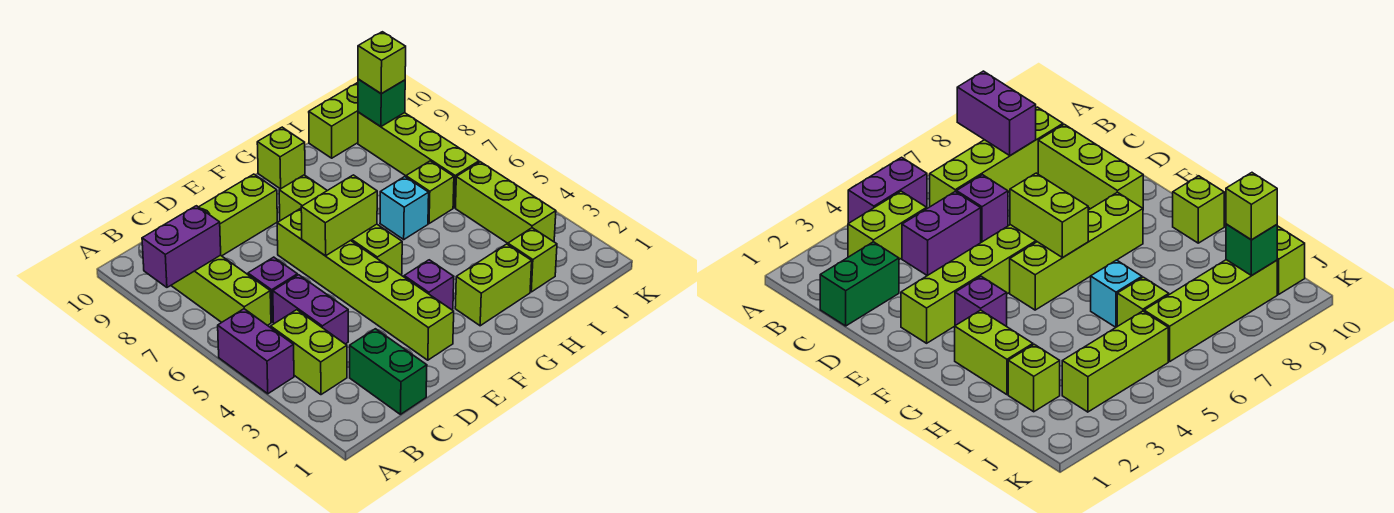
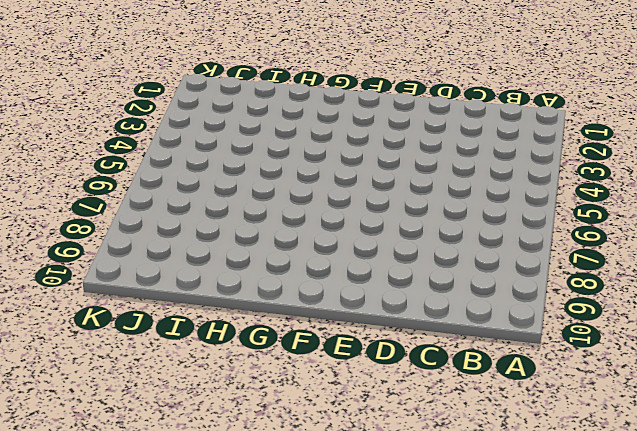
none -> purple brick A4:A5 level 1
none -> lime brick B3:B4 level 1
none -> lime brick B6:B9 level 1

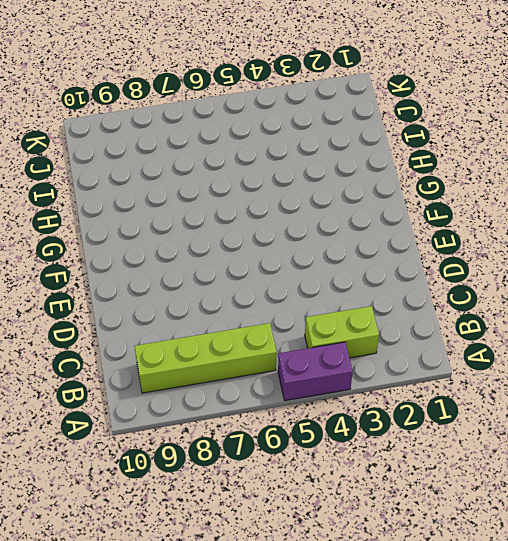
none -> green brick C1:C2 level 1
none -> purple brick C4:C5 level 1
none -> purple brick C6 level 1

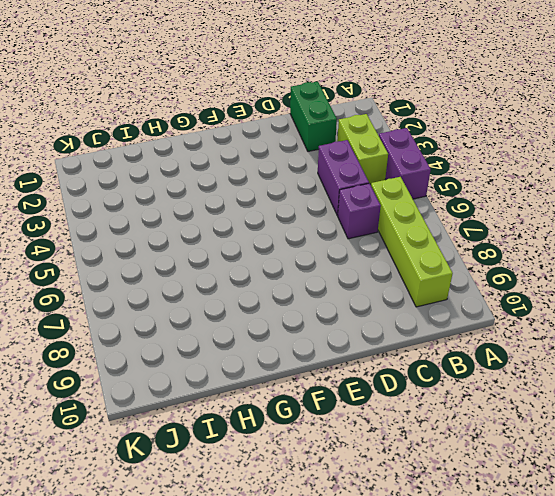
none -> lime brick C9:E9 level 1
none -> lime brick E2:E7 level 1
none -> purple brick F3 level 1

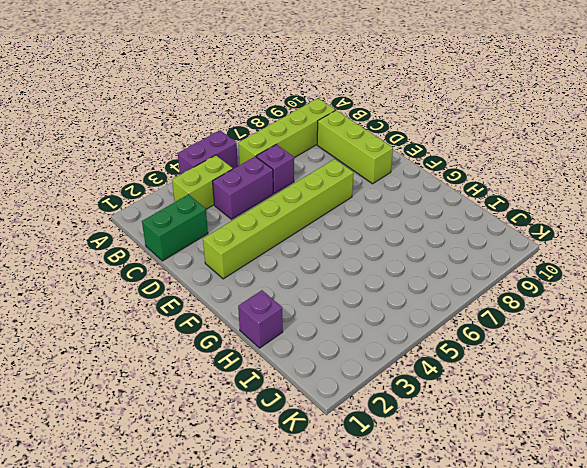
purple brick H1 level 1 -> purple brick F3 level 1
none -> lime brick F5:F8 level 1
none -> lime brick G2:H2 level 1
none -> lime brick G10 level 1

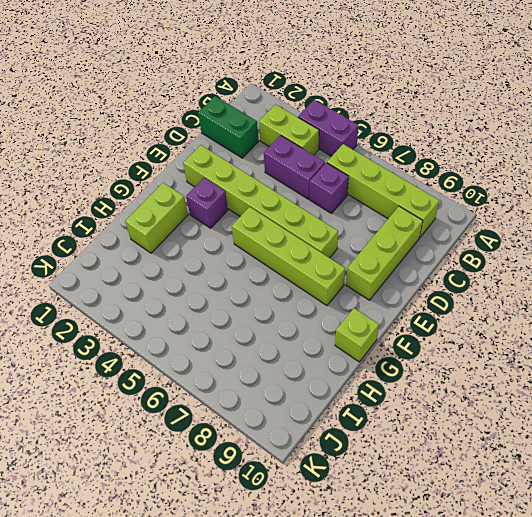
none -> cyan brick H6 level 1
none -> lime brick I2 level 1
none -> lime brick I6 level 1

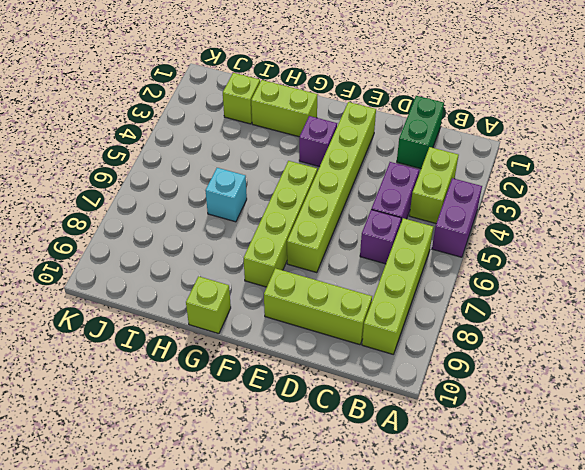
none -> lime brick I6 level 1
none -> lime brick I10:J10 level 1
none -> lime brick J3:J5 level 1

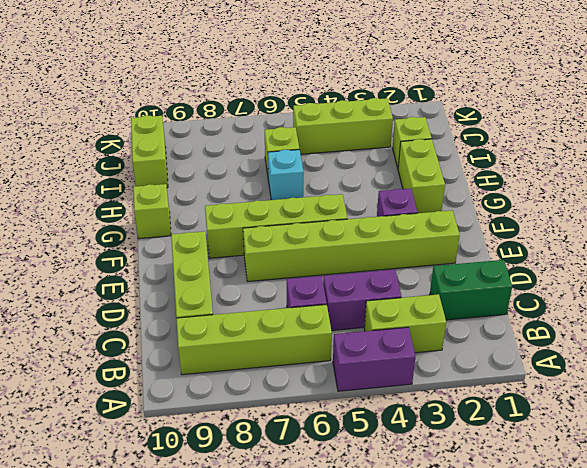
none -> lime brick J6:J9 level 1
none -> purple brick A8:B8 level 2
none -> lime brick E6:F6 level 2

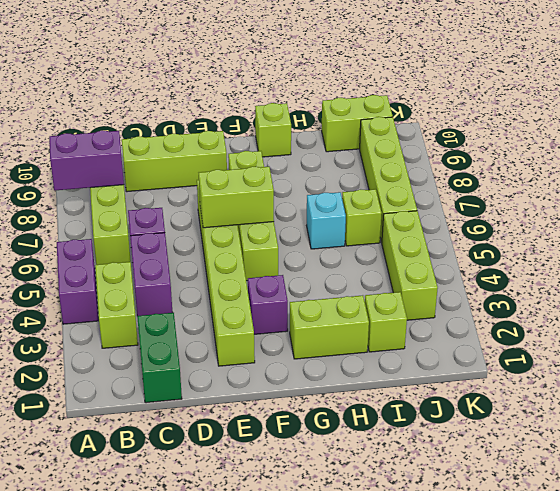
none -> green brick J9 level 2
none -> lime brick J9 level 3

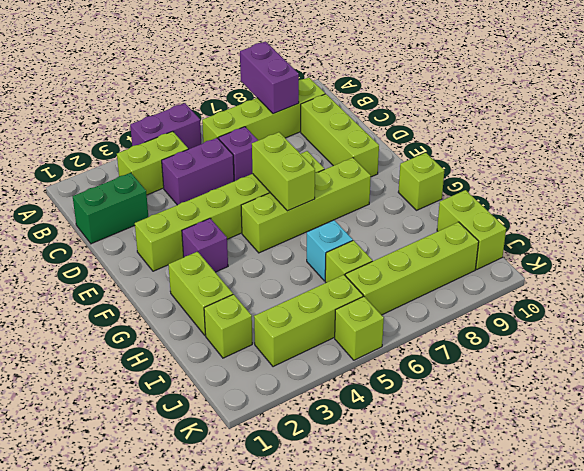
lime brick K5 level 1 -> lime brick J9 level 3
none -> green brick J9 level 2

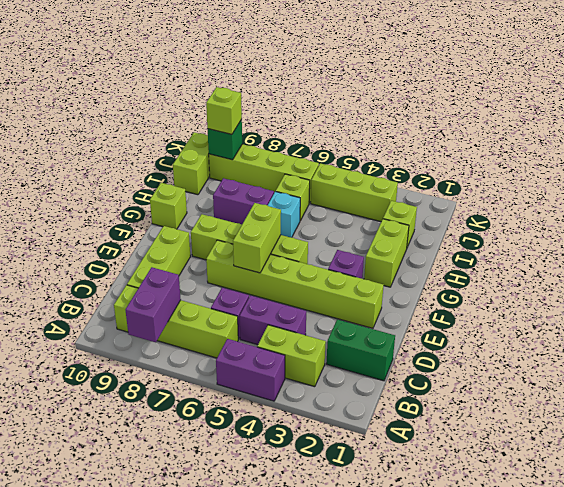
purple brick H7:H8 level 1 -> none

